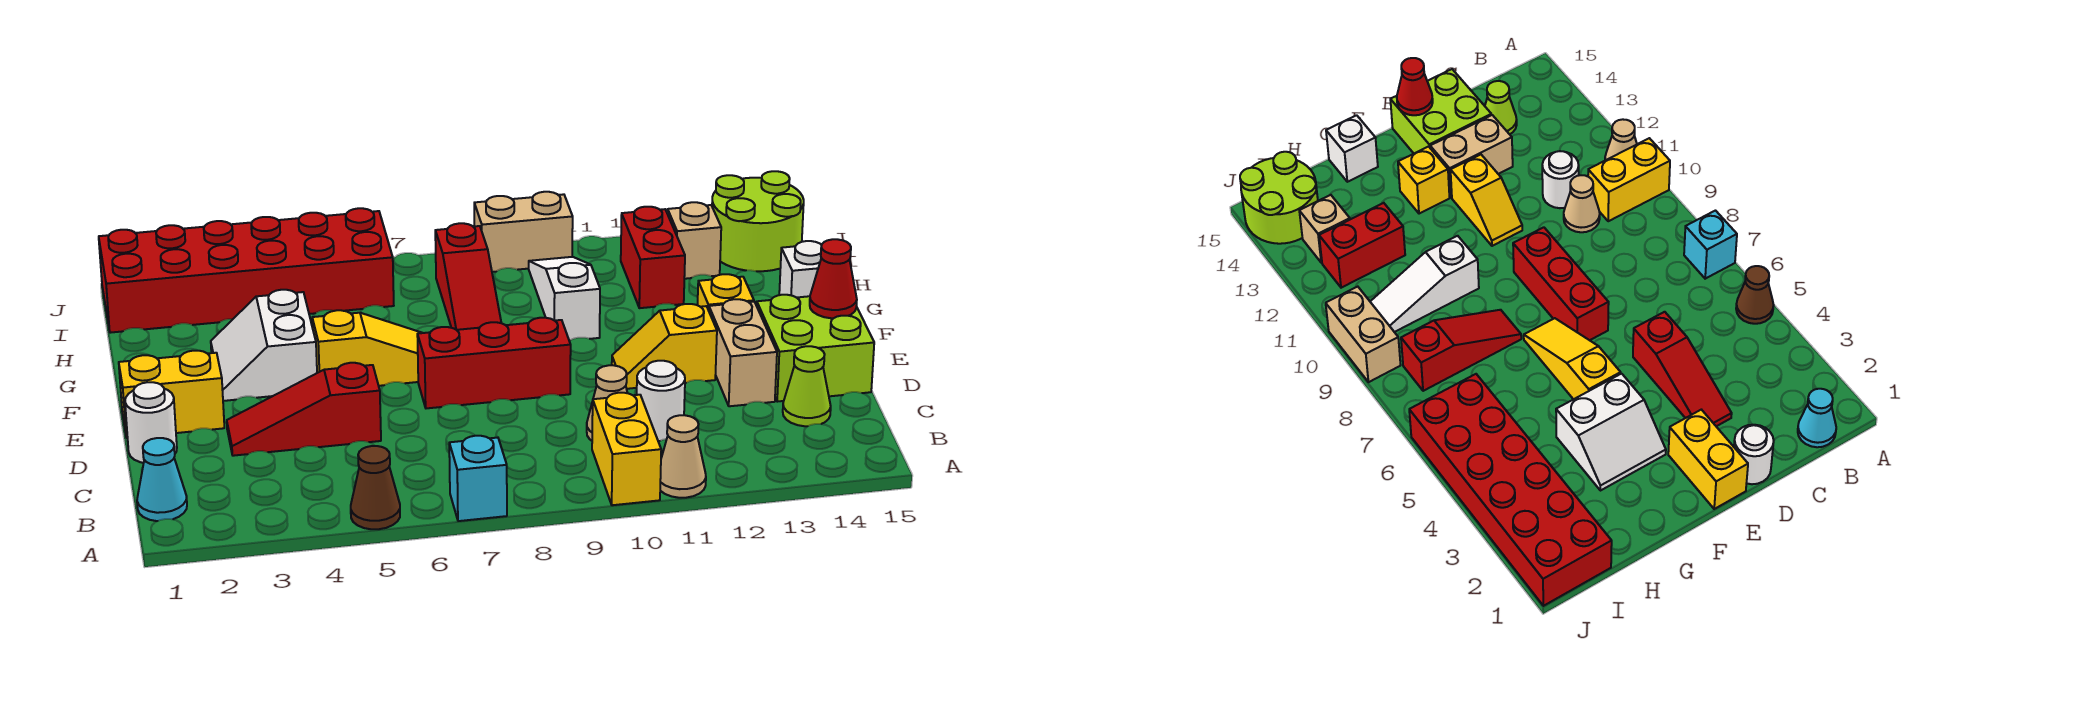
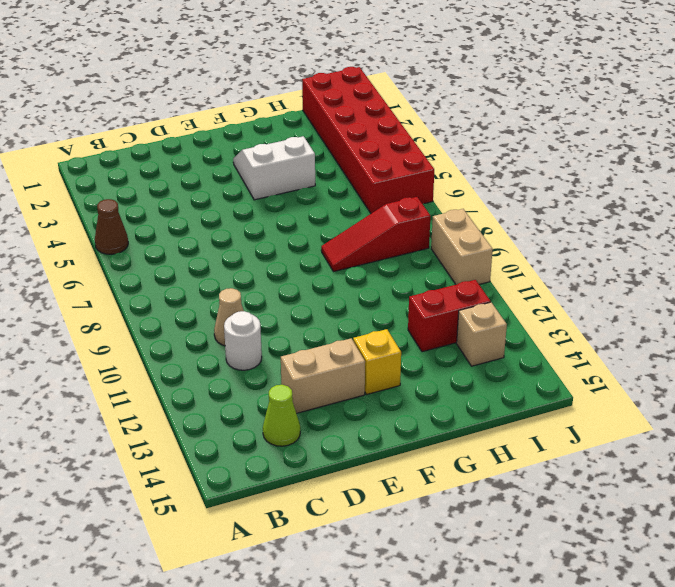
none -> cyan brick A7 level 1
none -> yellow brick A10:B10 level 1
none -> tan cone A11 level 1

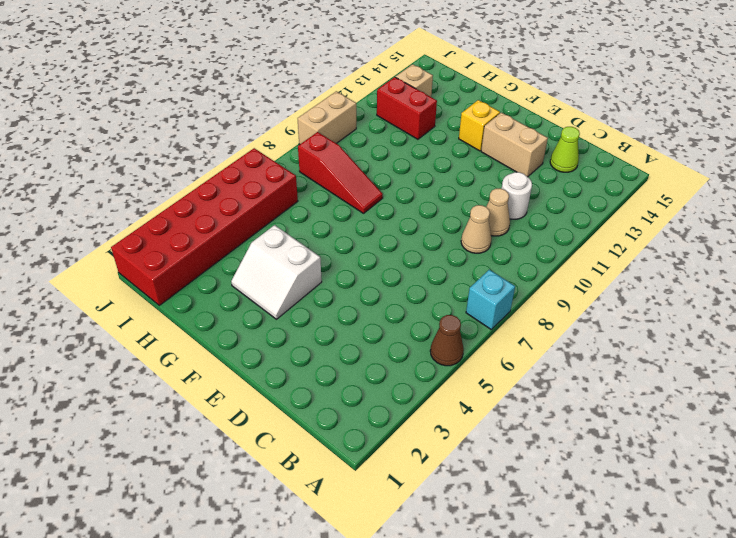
tan cone C9 level 1 -> tan cone A11 level 1
none -> yellow brick A10:B10 level 1
none -> cyan cone B1 level 1
none -> white round brick D1 level 1

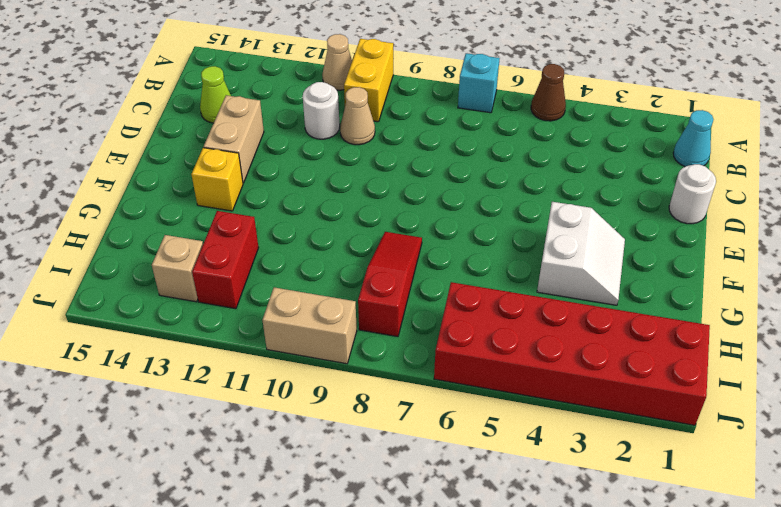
none -> red slope D3:D5 level 1 top 5
none -> lime brick D14:E15 level 1
none -> yellow brick E1:E2 level 1

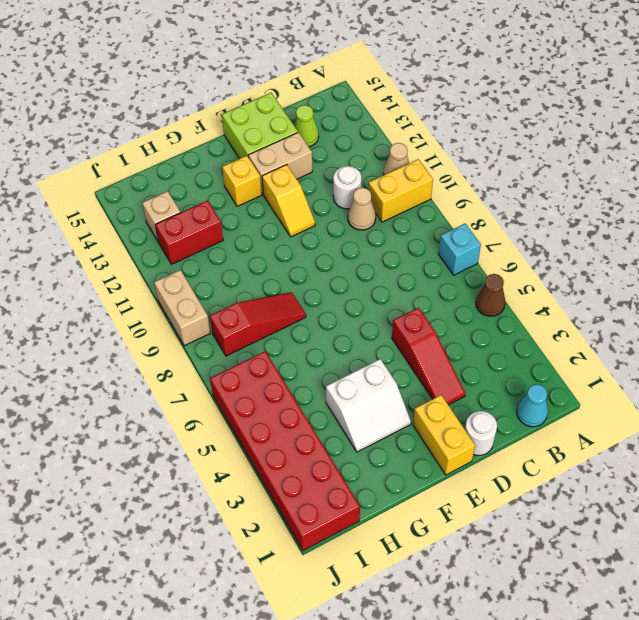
none -> red brick E7:E9 level 1
none -> yellow slope F5:F7 level 1 top 5
none -> white slope G10:I10 level 1 top G

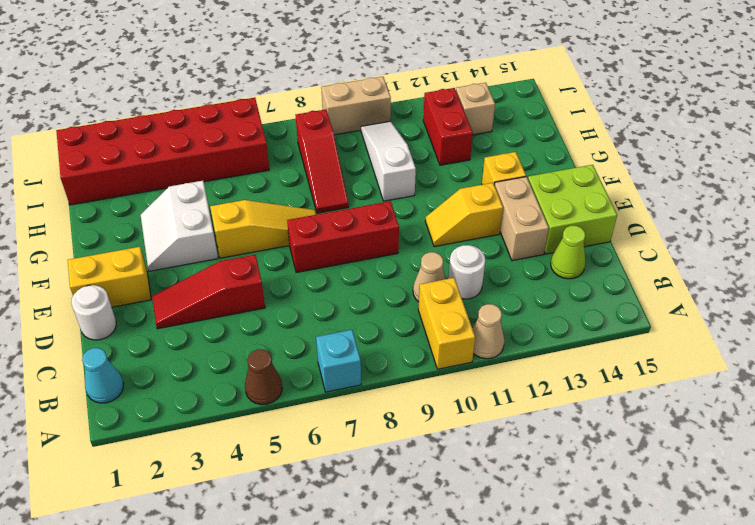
none -> white brick G15 level 1
none -> lime round brick I14:J15 level 1
none -> red cone E15 level 2

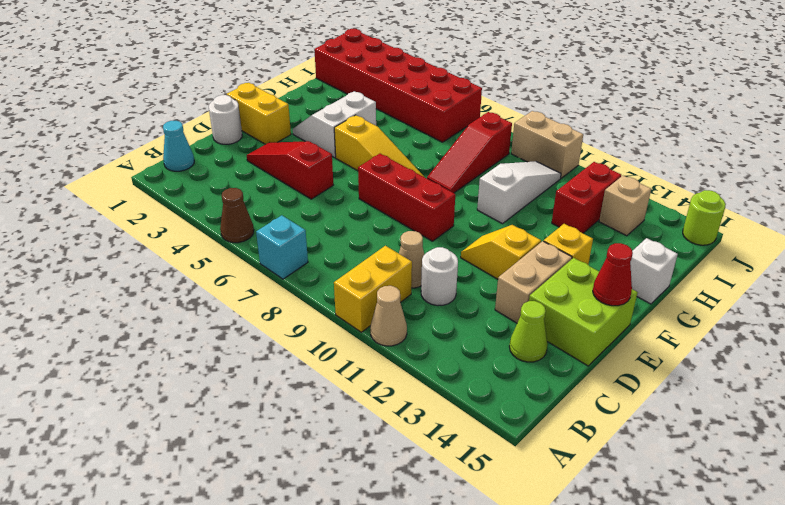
lime round brick J15 level 1 -> lime round brick I14:J15 level 1

